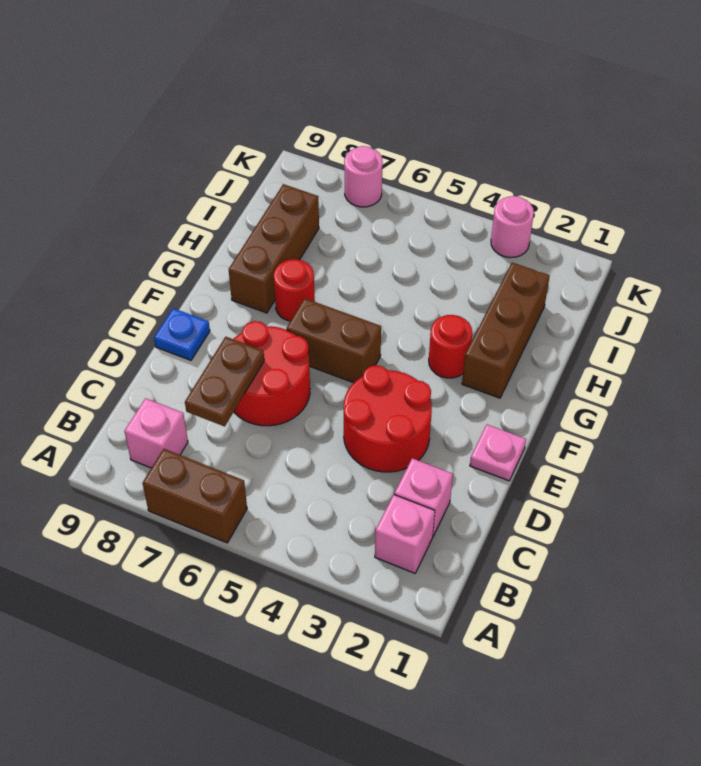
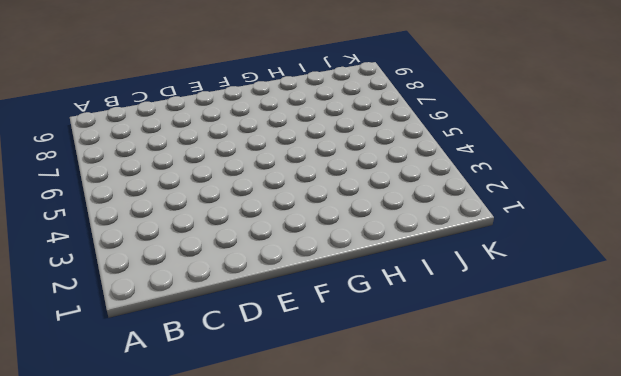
none -> brown brick A6:A7 level 1
none -> pink brick B2 level 1
none -> pink brick B8 level 1

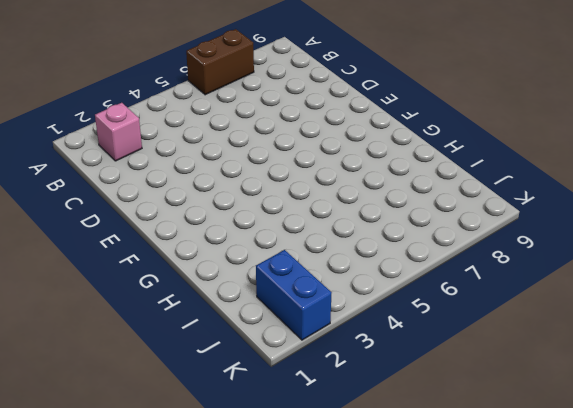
blue brick J2:K2 level 1 -> none
none -> pink brick B8 level 1
none -> pink brick C2 level 1
none -> red round brick D3:E4 level 1

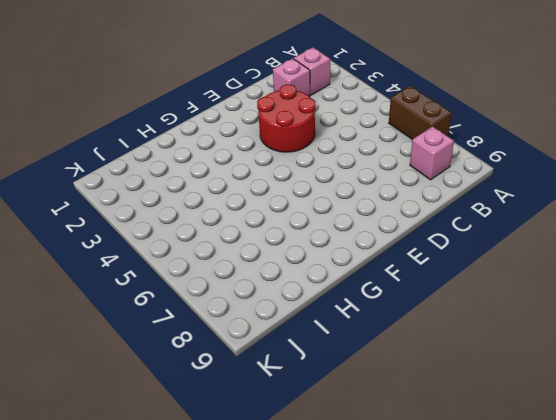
none -> red round brick D6:E7 level 1
none -> pink plate E1 level 1
none -> blue plate E9 level 1

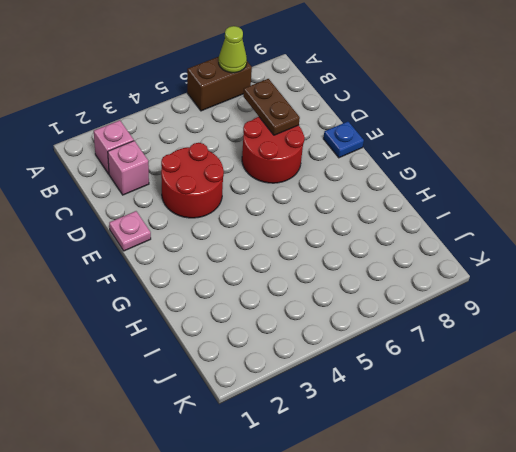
lime cone A7 level 2 -> none
none -> pink brick B8 level 1
none -> brown brick F5:F6 level 1
none -> brown brick G2:I2 level 1

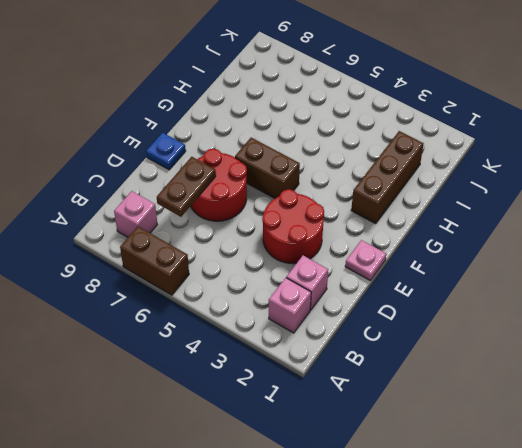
none -> red round brick G3 level 1
none -> red round brick G7 level 1
none -> brown brick G8:I8 level 1

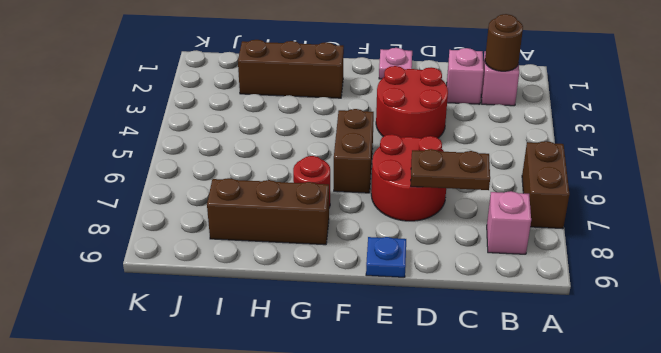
brown round brick B2 level 2 -> none
none -> red round brick G3 level 1
none -> pink round brick K3 level 1
none -> pink round brick K7 level 1

